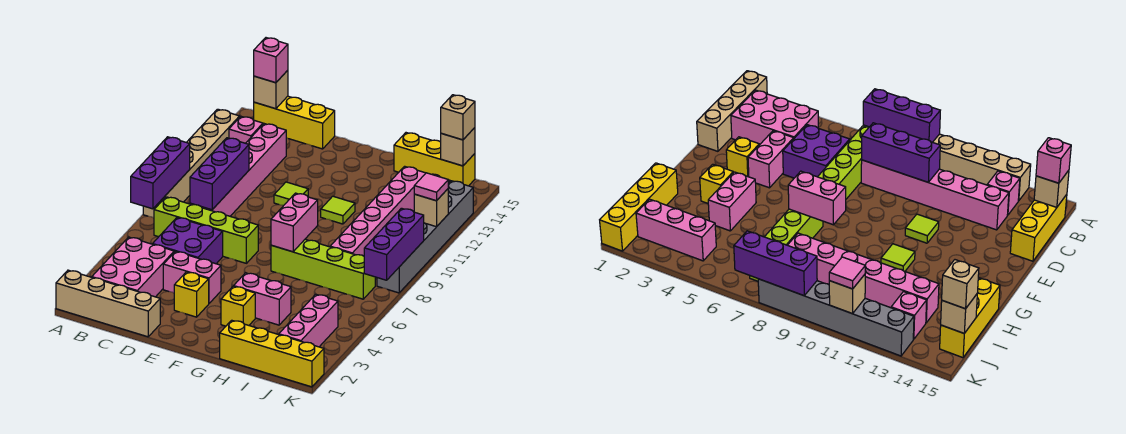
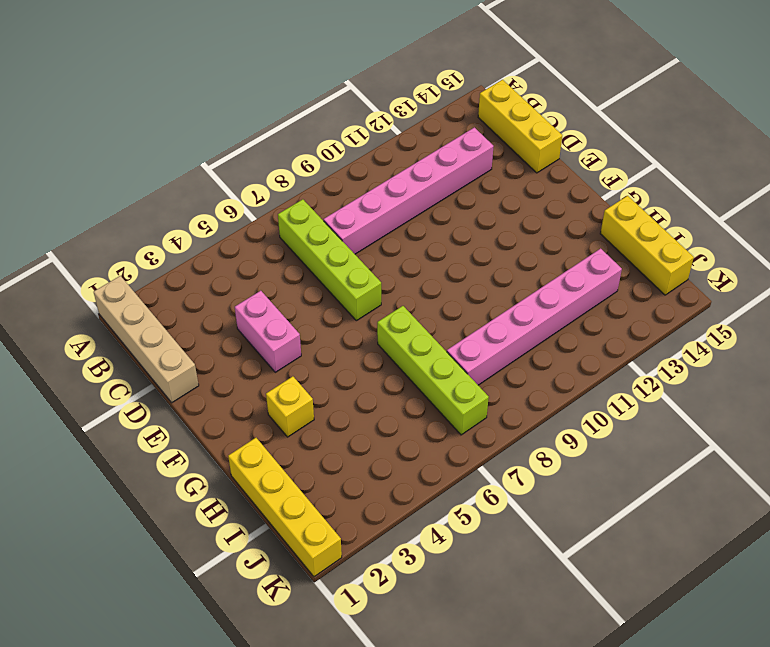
none -> tan brick A8:A13 level 1
none -> pink brick B2:C4 level 1
none -> pink brick B13 level 1
none -> purple brick C5:D6 level 1

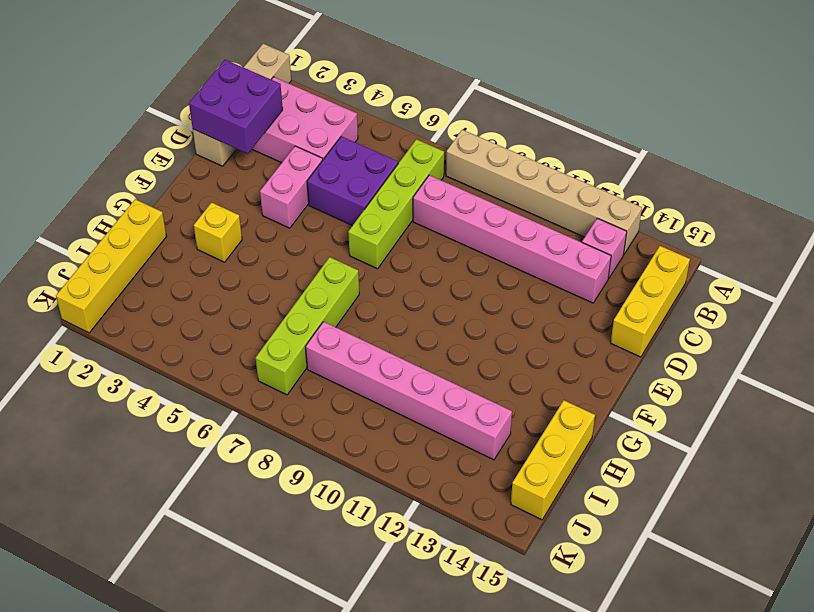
purple brick C1:D2 level 2 -> none
none -> yellow brick E3 level 1
none -> lime tile E11 level 1
none -> pink brick G4:H4 level 1
none -> lime tile G11 level 1

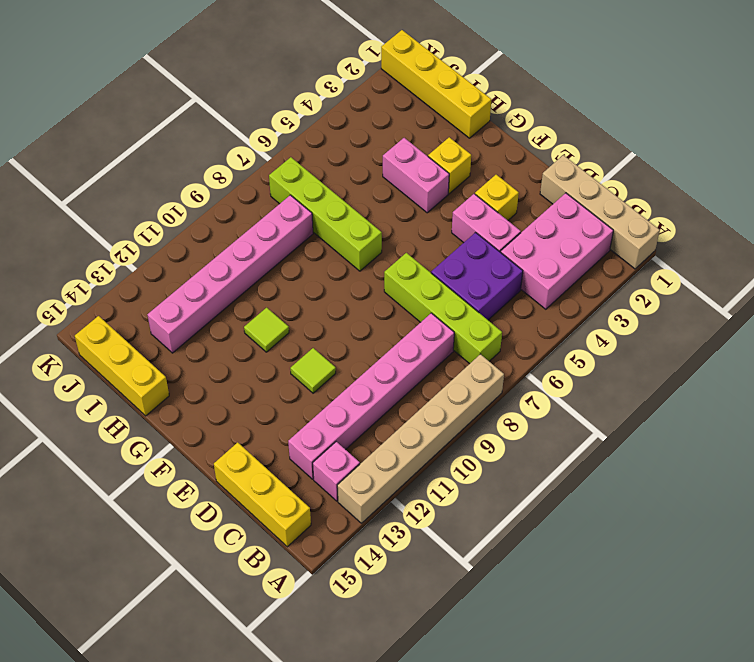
none -> pink brick J2:J4 level 1
none -> pink brick J13 level 1
none -> grey brick K8:K13 level 1
none -> purple brick A7:A9 level 2

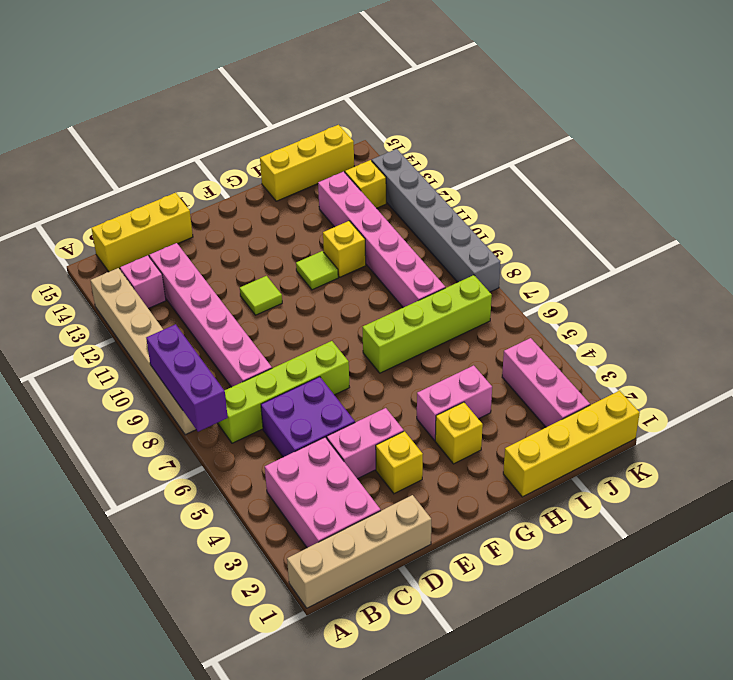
yellow brick H11 level 1 -> none
yellow brick J13 level 1 -> pink brick J13 level 1
none -> tan brick B15 level 2
none -> purple brick C8:C10 level 2
none -> pink brick G7:G8 level 2
none -> tan brick J15 level 2

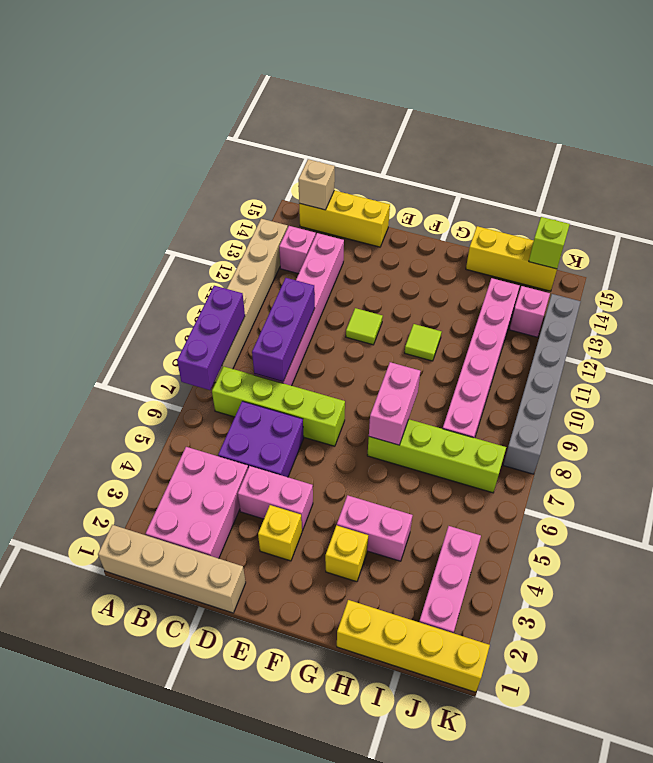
lime brick J15 level 2 -> tan brick J15 level 2
none -> purple brick K7:K9 level 2
none -> tan brick K11 level 2
none -> pink brick B15 level 3
none -> tan brick J15 level 3

